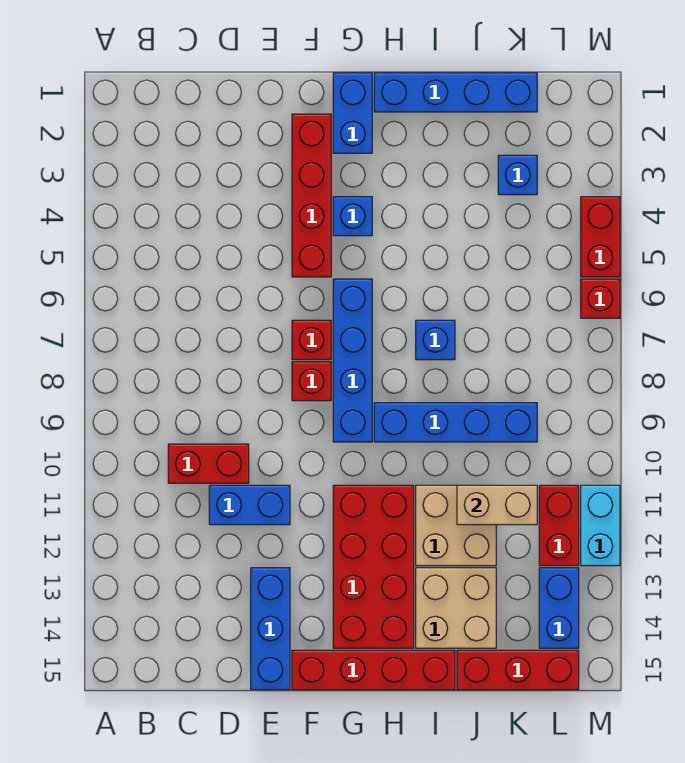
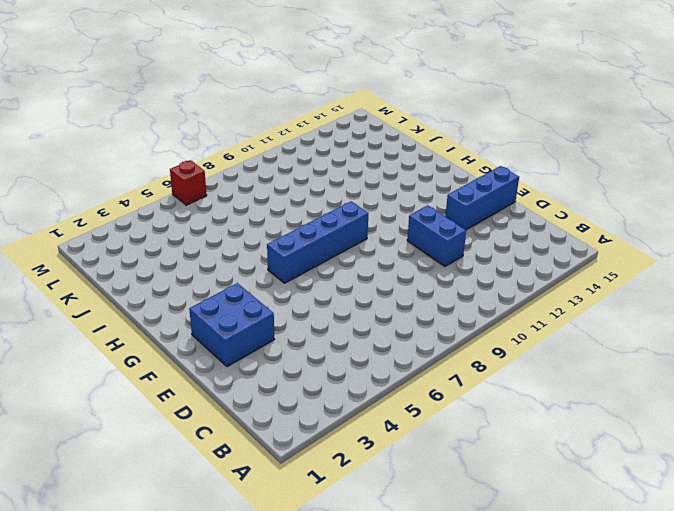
blue brick E2:F3 level 1 -> red brick F2:F5 level 1
none -> red brick C10:D10 level 1
none -> red brick F7 level 1
none -> red brick F8 level 1

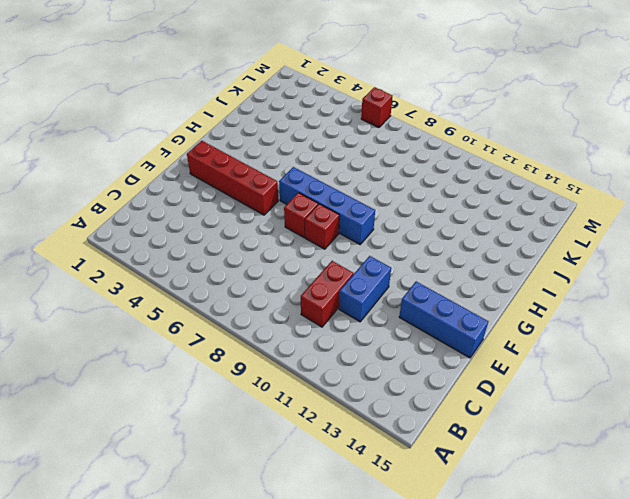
none -> red brick F15:I15 level 1
none -> blue brick G1:G2 level 1
none -> blue brick G4 level 1

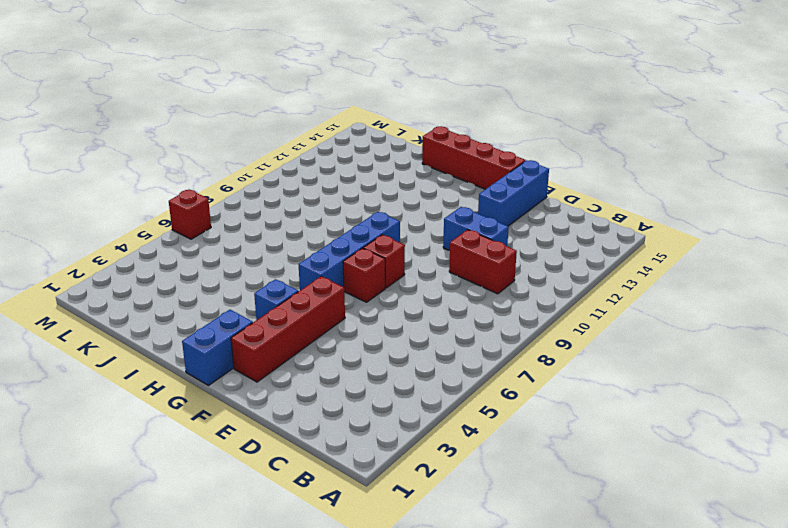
none -> red brick G11:H14 level 1
none -> blue brick H1:K1 level 1
none -> blue brick H9:K9 level 1

